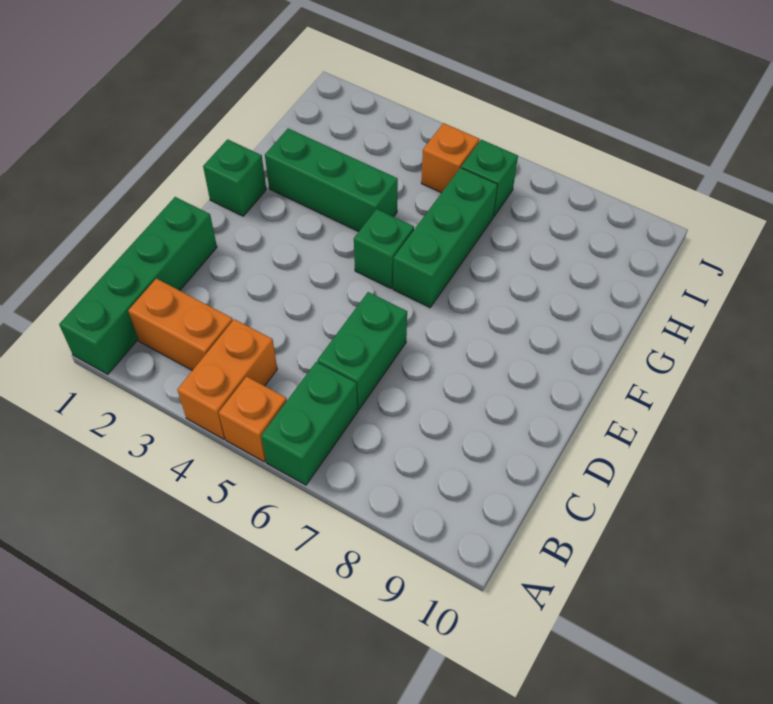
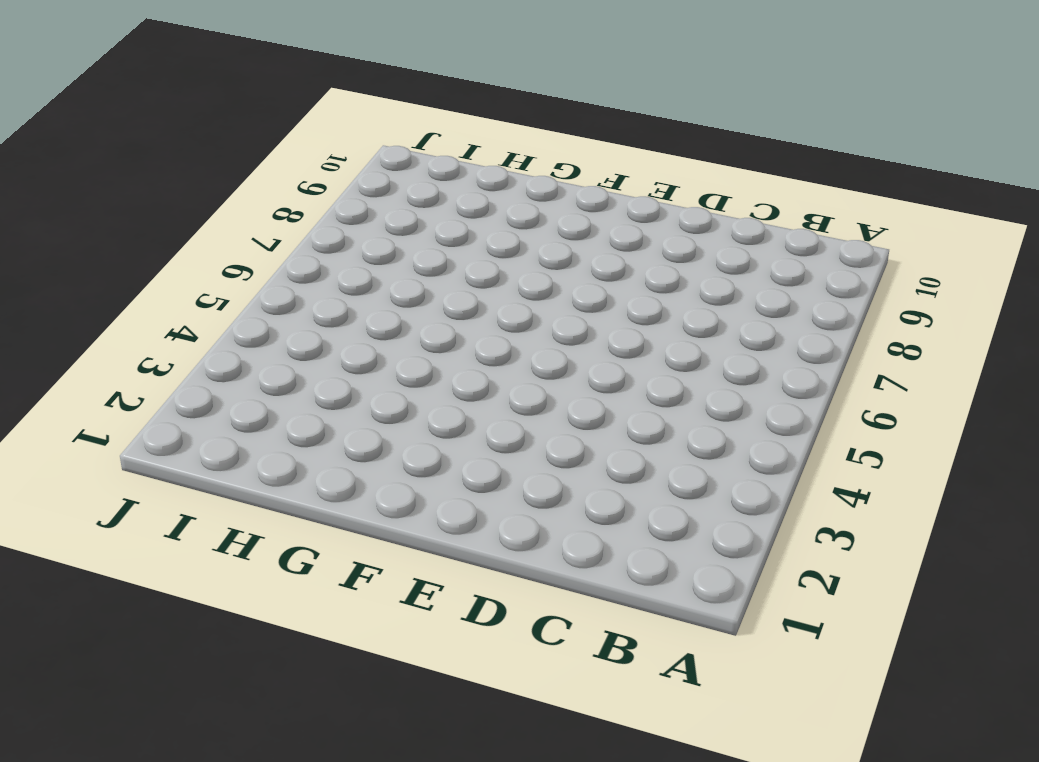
none -> green brick A1:D1 level 1
none -> orange brick A4:B4 level 1
none -> orange brick A5 level 1

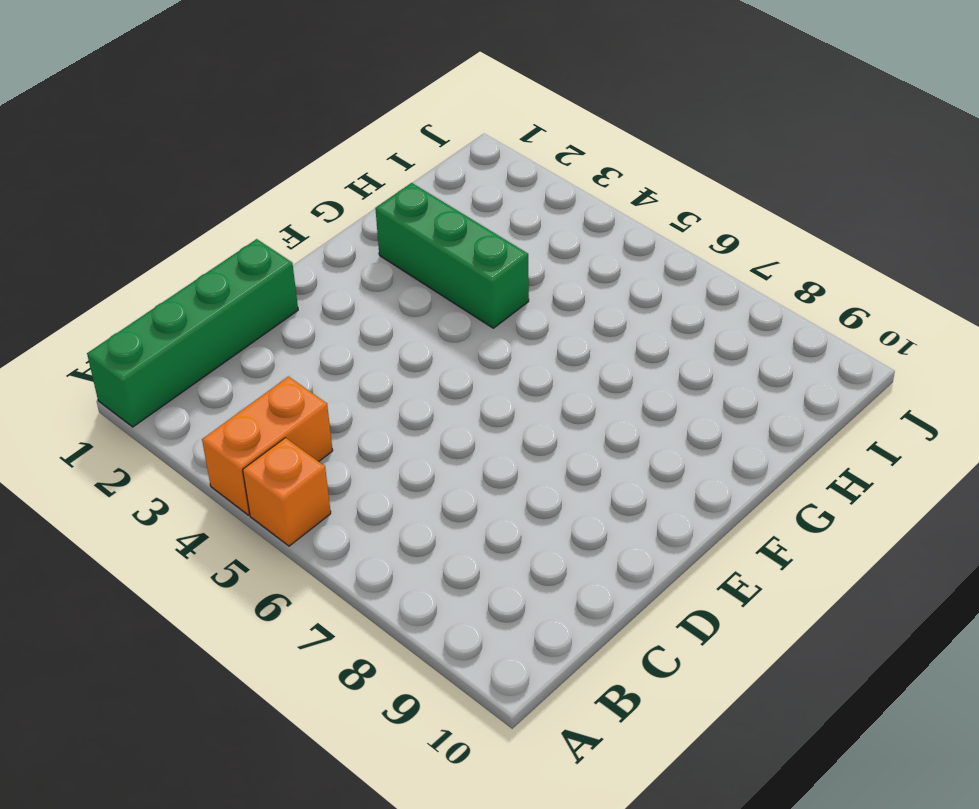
none -> green brick A6:B6 level 1
none -> orange brick B2:B3 level 1
none -> green brick C6:D6 level 1

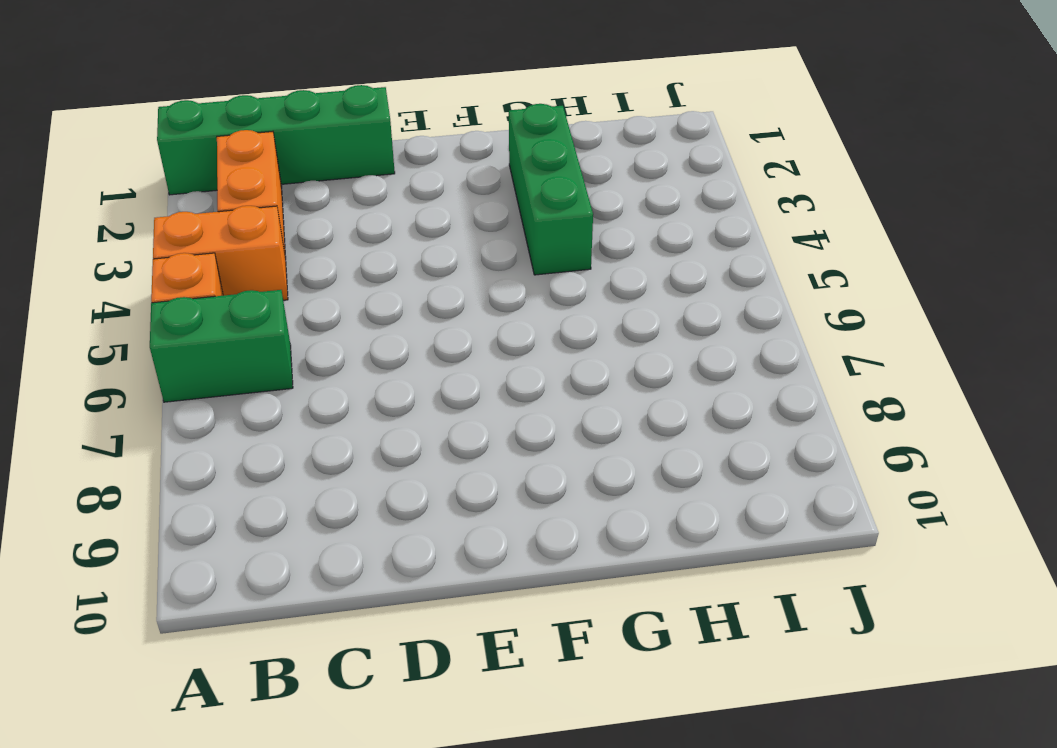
none -> green brick C6:D6 level 1
none -> green brick F1 level 1
none -> green brick F5 level 1

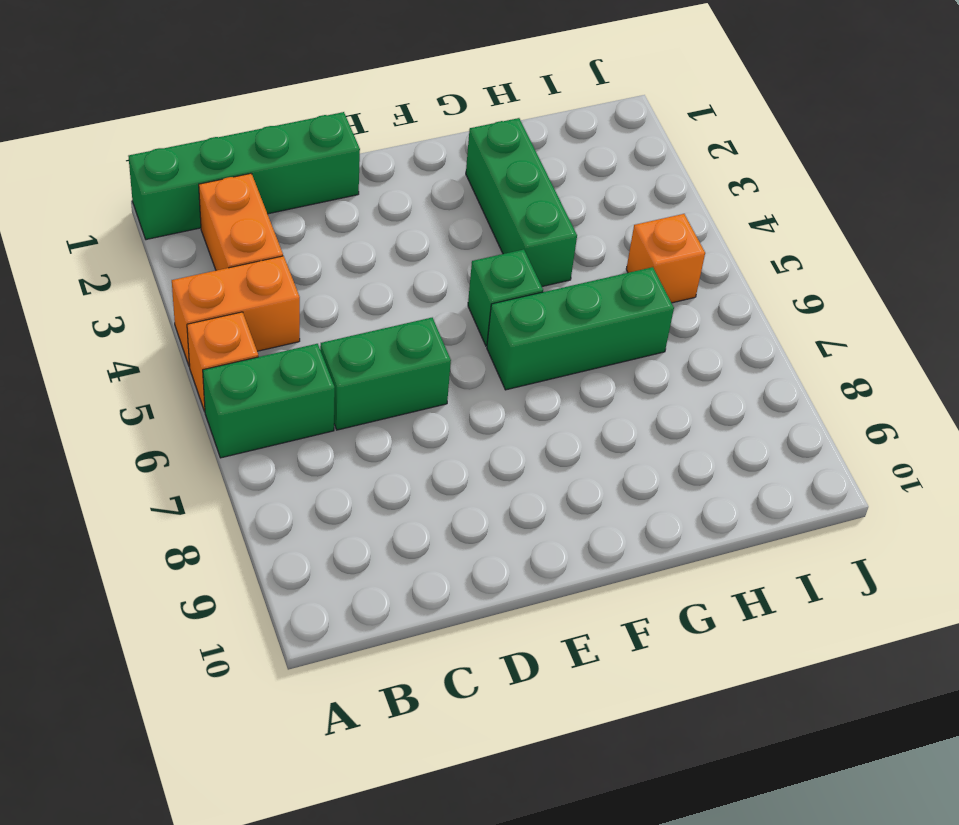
none -> green brick F1 level 1
none -> green brick I6 level 1

